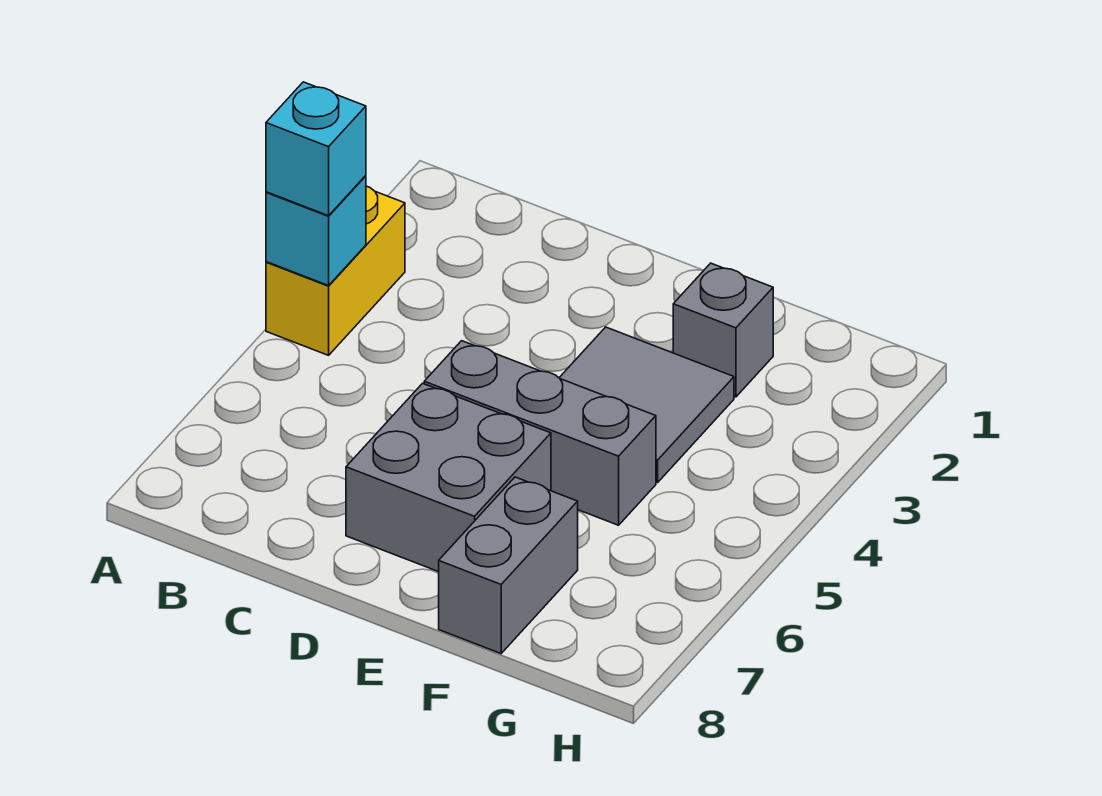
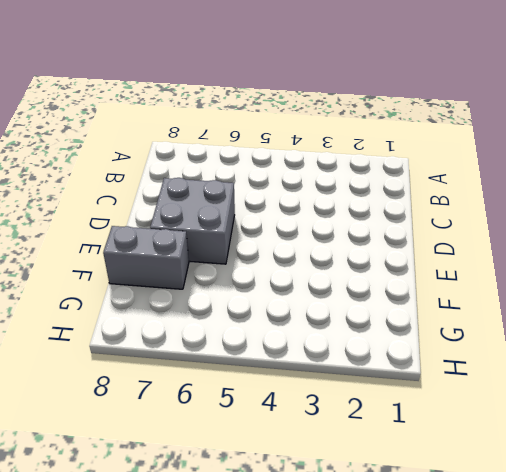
none -> yellow brick A3:A4 level 1
none -> grey brick D5:F5 level 1

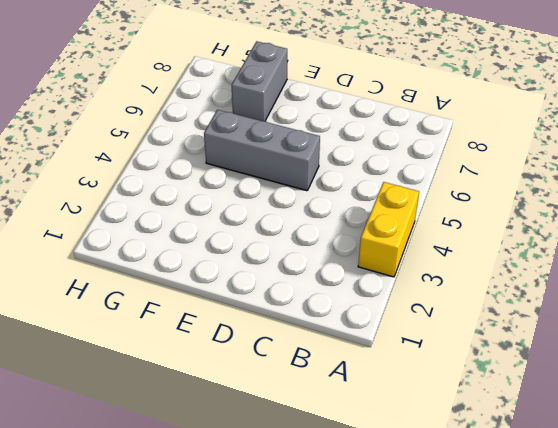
none -> grey brick D6:E7 level 1
none -> grey tile E3:F4 level 1

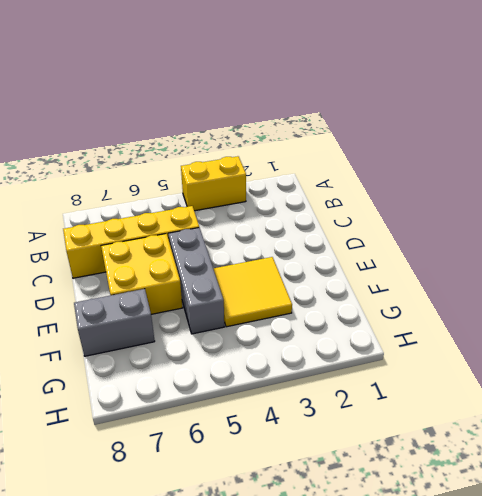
yellow brick C5:C8 level 1 -> none
yellow brick D6:E7 level 1 -> grey brick D6:E7 level 1
yellow tile E3:F4 level 1 -> grey tile E3:F4 level 1
none -> grey brick F2 level 1
none -> cyan brick A4 level 2

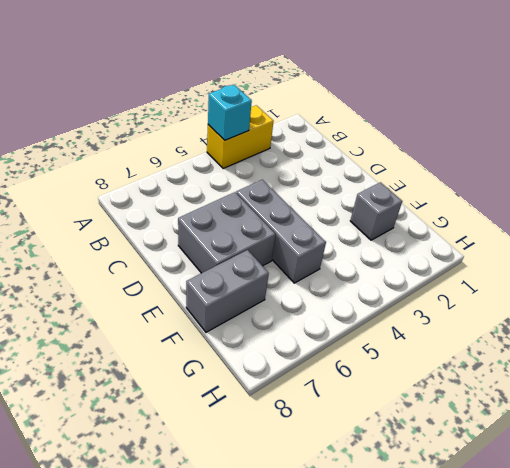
none -> grey tile E3:F4 level 1
none -> cyan brick A4 level 3

